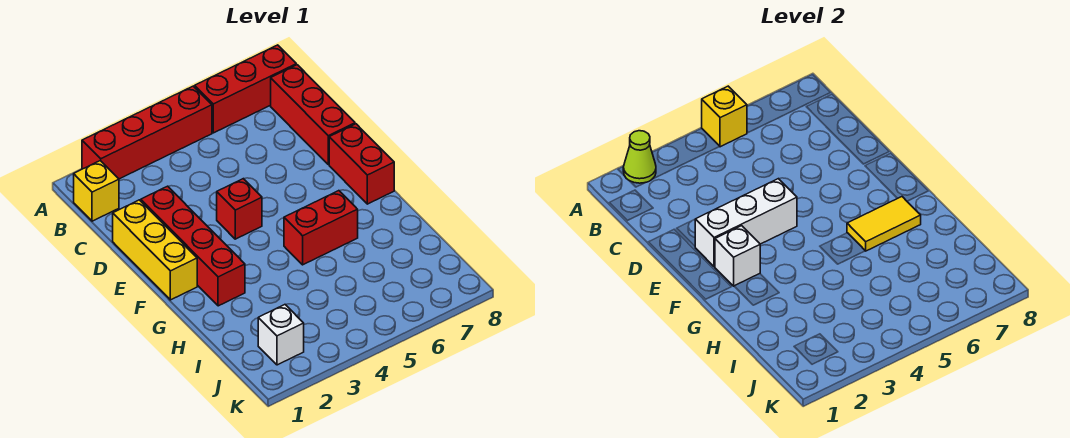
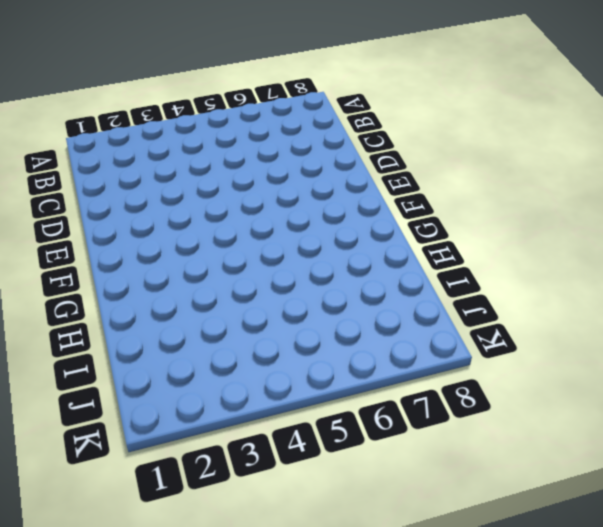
none -> red brick A2:A5 level 1
none -> red brick A6:A8 level 1
none -> yellow brick B1 level 1

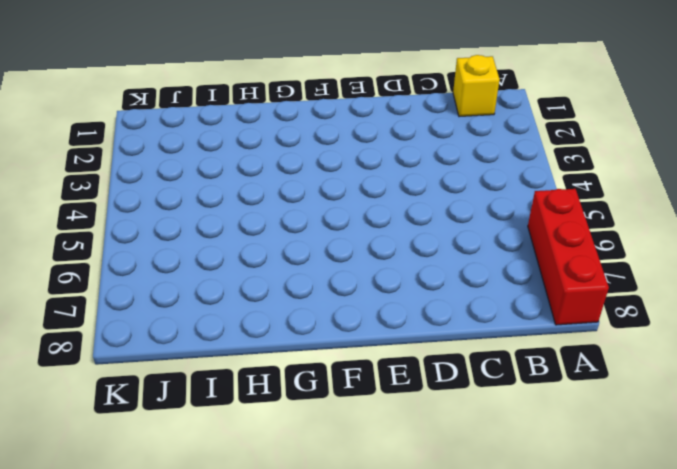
none -> red brick A2:A5 level 1
none -> red brick B8:D8 level 1
none -> yellow brick D1:F1 level 1

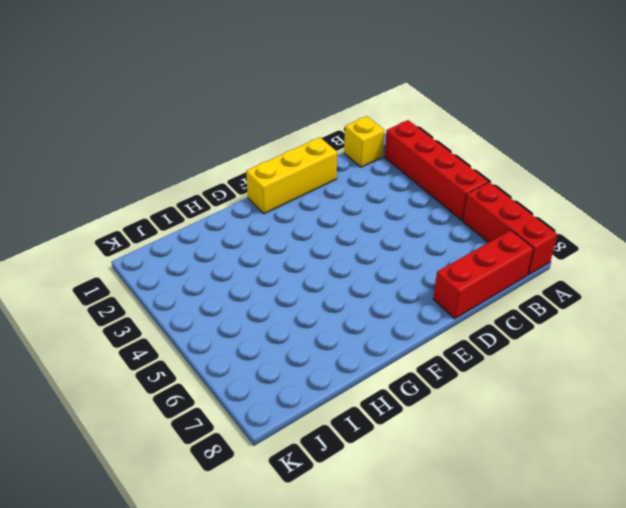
none -> red brick D2:G2 level 1
none -> red brick E4 level 1
none -> red brick E8:F8 level 1

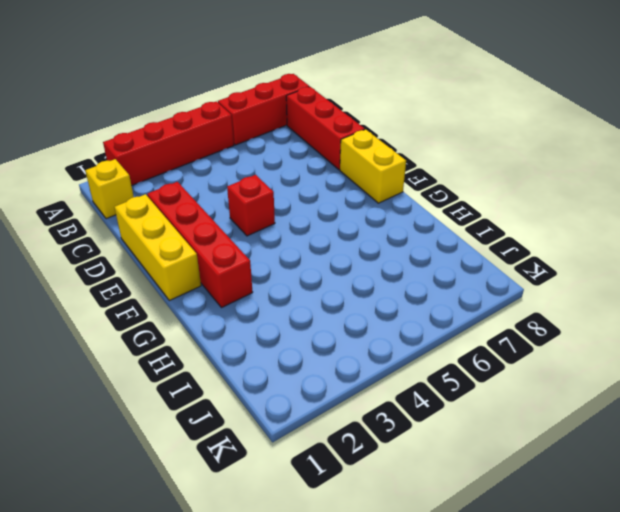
yellow brick E8:F8 level 1 -> red brick E8:F8 level 1
none -> red brick G5:G6 level 1
none -> white brick J2 level 1
none -> lime cone A2 level 2

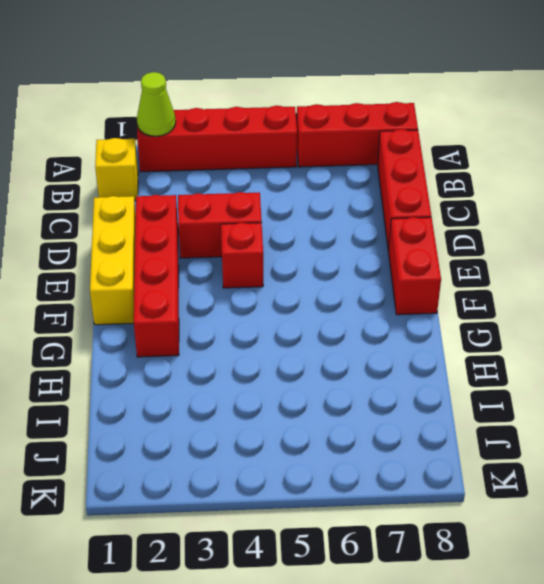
red brick D3:D4 level 1 -> red brick G5:G6 level 1
none -> white brick J2 level 1
none -> yellow brick A5 level 2
none -> white brick E2:E4 level 2

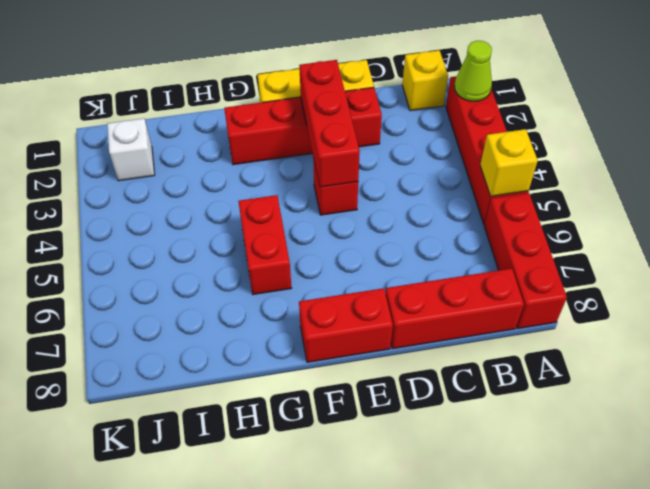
red brick E2:E4 level 2 -> white brick E2:E4 level 2
none -> white brick F2 level 2
none -> yellow tile G6:G7 level 2

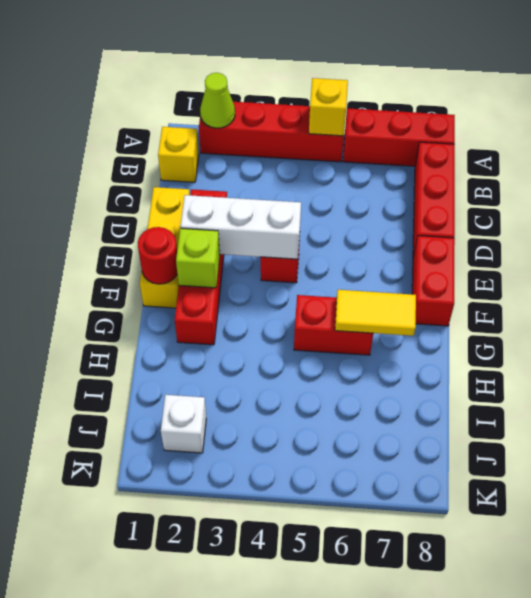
red round brick F1 level 2 -> none
lime brick F2 level 2 -> white brick F2 level 2

